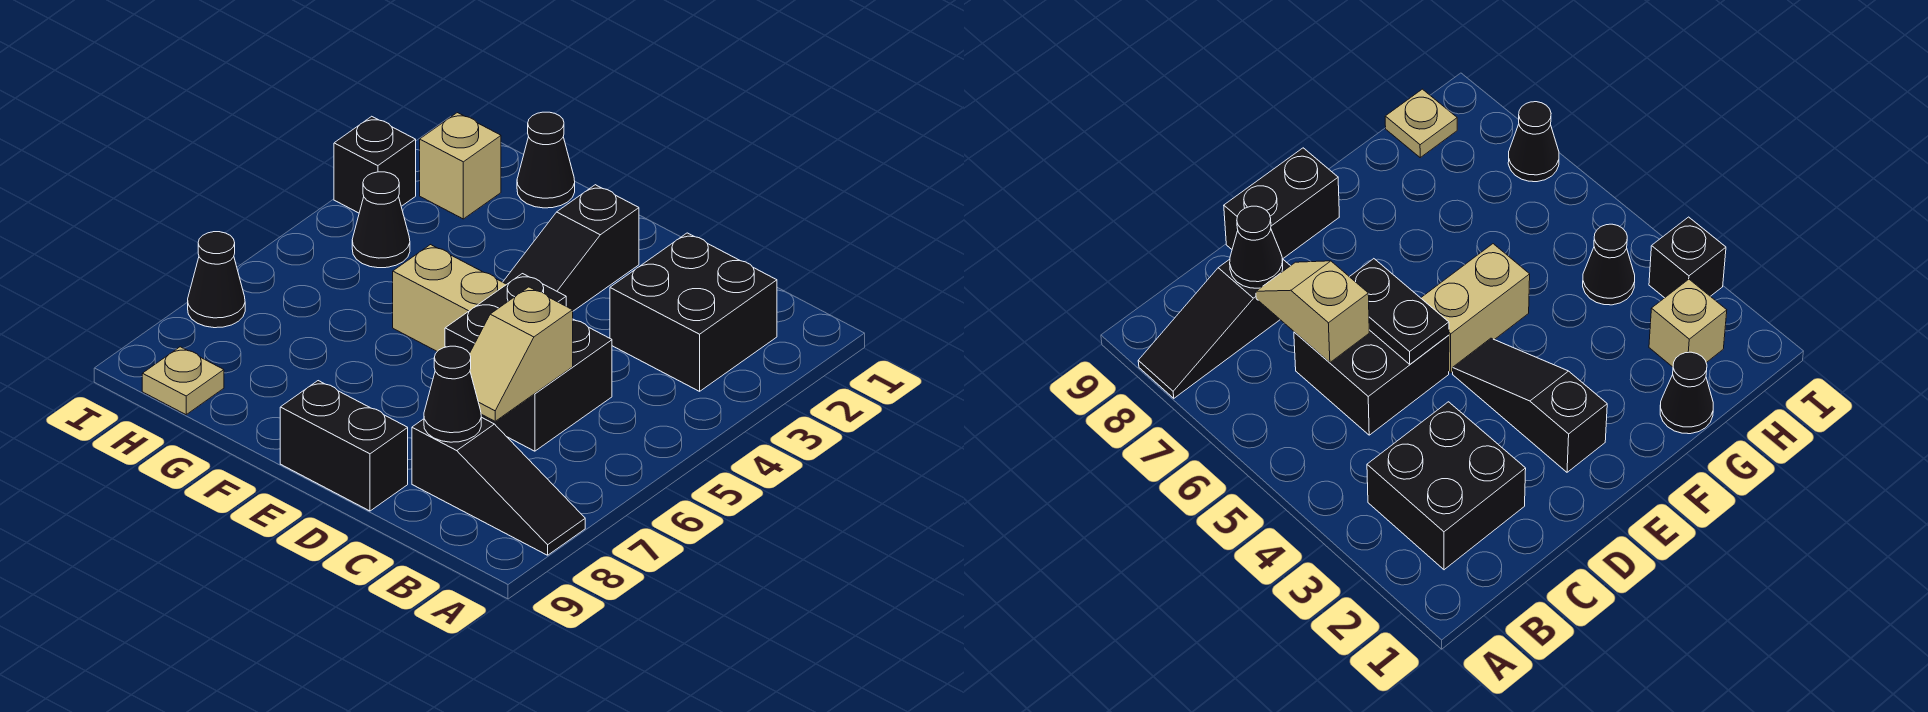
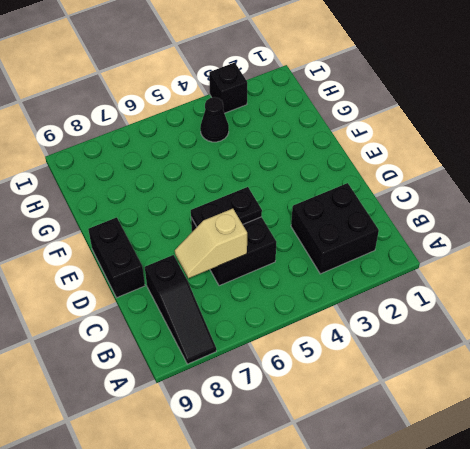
none -> black slope E2:E4 level 1 top 2
none -> tan brick E5:F5 level 1
none -> black cone G1 level 1

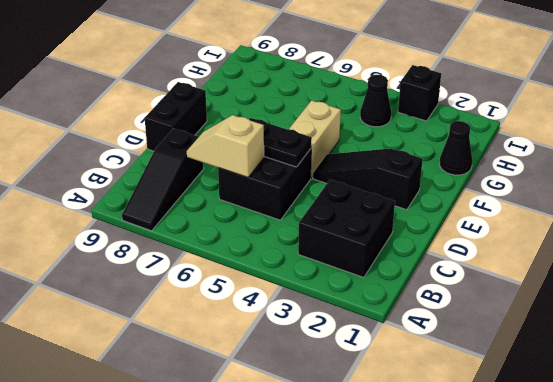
none -> tan brick H2 level 1
none -> tan plate H9 level 1
none -> black cone I7 level 1

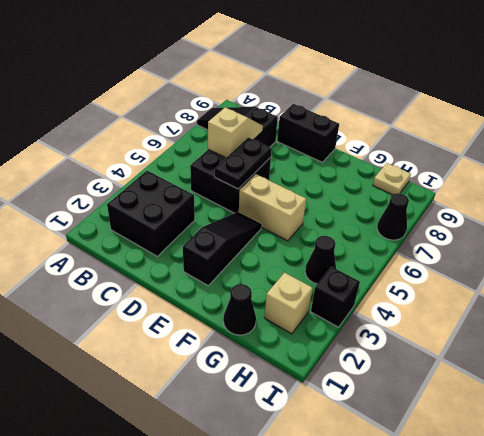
none -> black cone C8 level 2

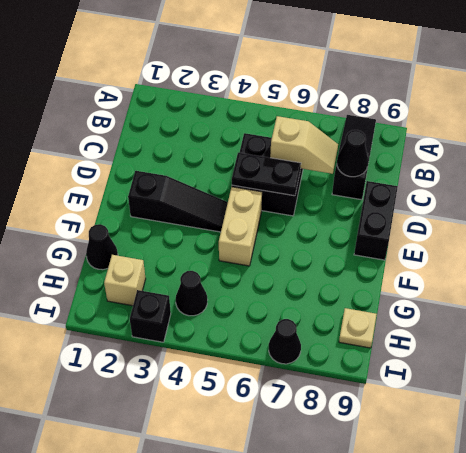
none -> black brick B2:C3 level 1

